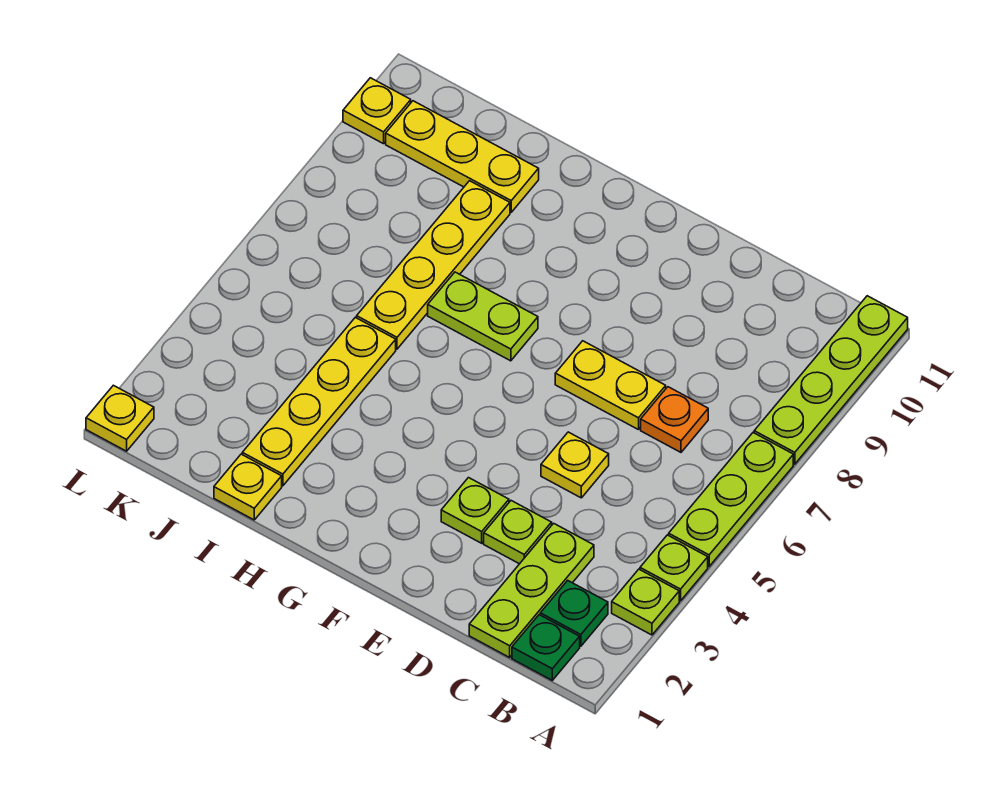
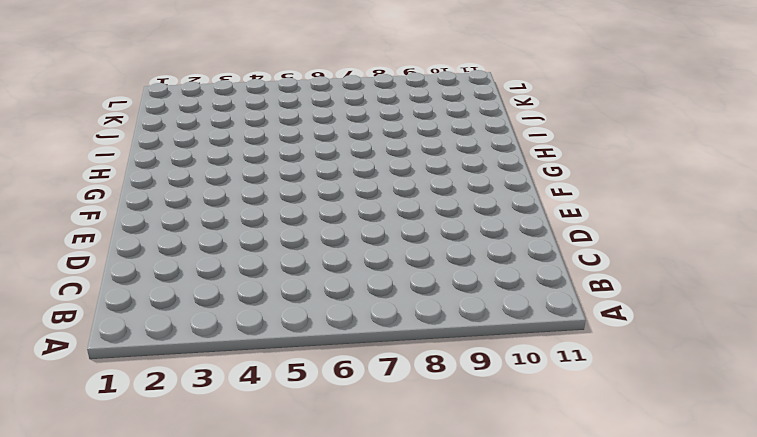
none -> lime plate A3 level 1
none -> lime plate A4 level 1
none -> lime plate A5:A7 level 1

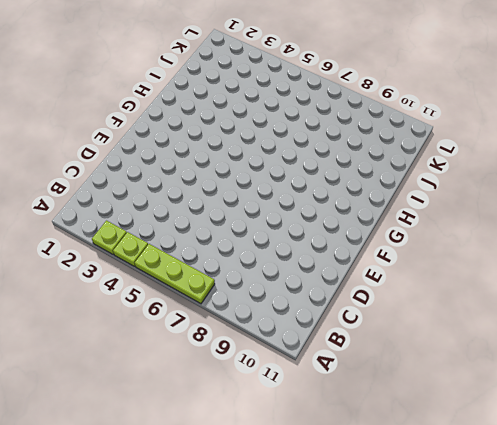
none -> lime plate A8:A11 level 1
none -> green plate B1 level 1
none -> green plate B2 level 1

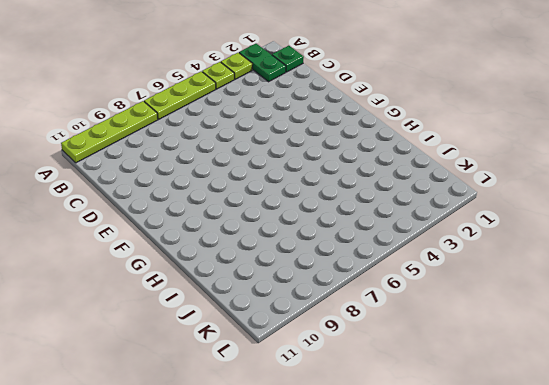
green plate A2:B2 level 1 -> green plate B2 level 1
none -> lime plate C1:C3 level 1
none -> orange plate C7 level 1
none -> lime plate D3 level 1

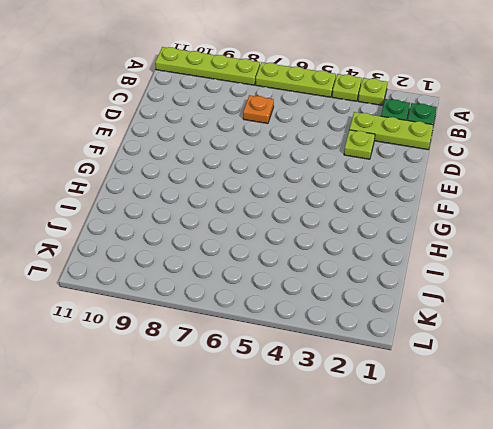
none -> yellow plate D5 level 1
none -> yellow plate D7:E7 level 1
none -> lime plate E3 level 1

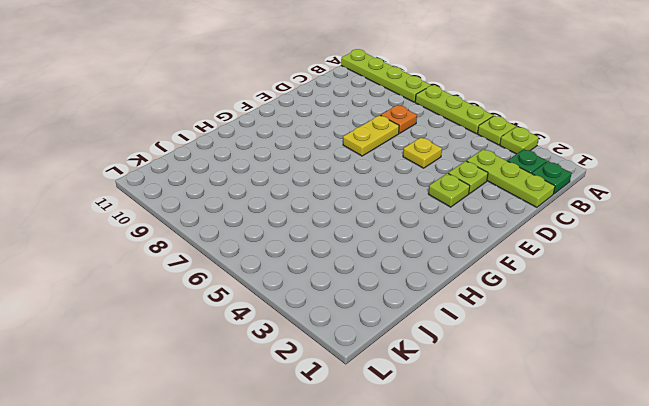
none -> lime plate G7:H7 level 1
none -> yellow plate I1 level 1
none -> yellow plate I2:I5 level 1

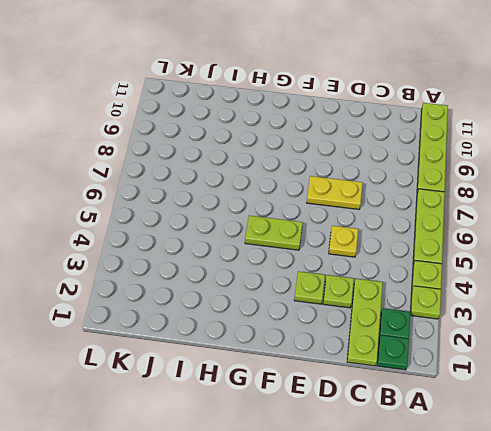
lime plate F5:G5 level 1 -> lime plate G7:H7 level 1
none -> orange plate C7 level 1
none -> yellow plate I1 level 1
none -> yellow plate I2:I5 level 1

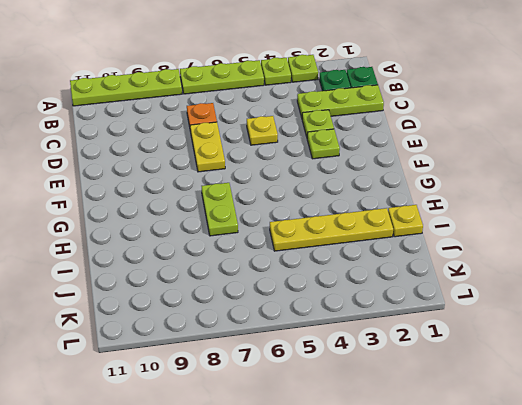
none -> yellow plate I6:I9 level 1
none -> yellow plate I10:K10 level 1
none -> yellow plate L1 level 1

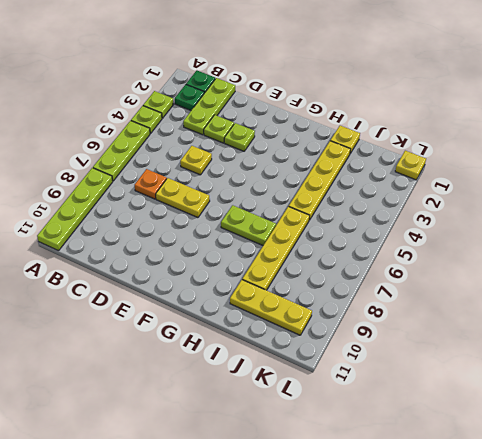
none -> yellow plate L10 level 1

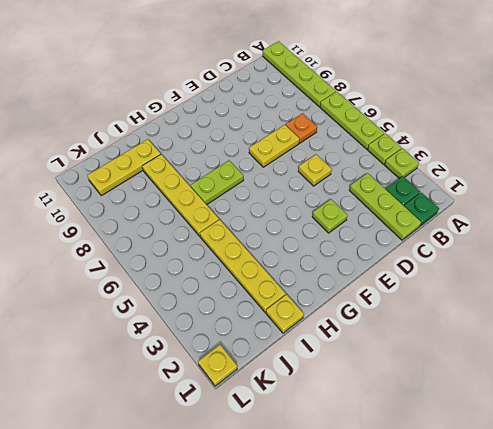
none -> lime plate D3 level 1
none -> yellow plate L10 level 1

